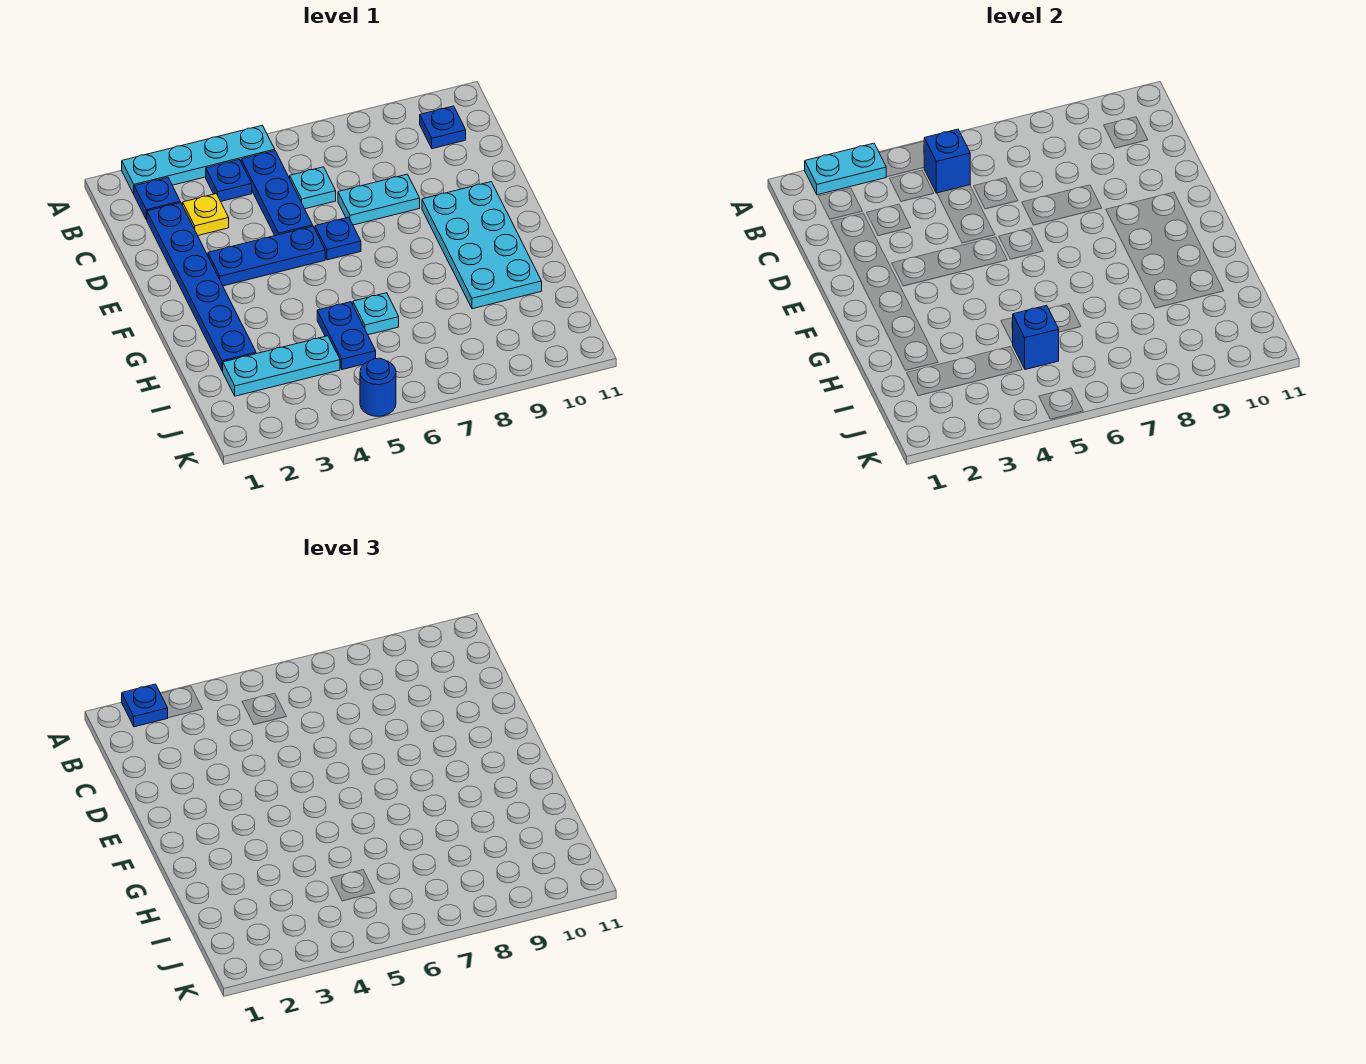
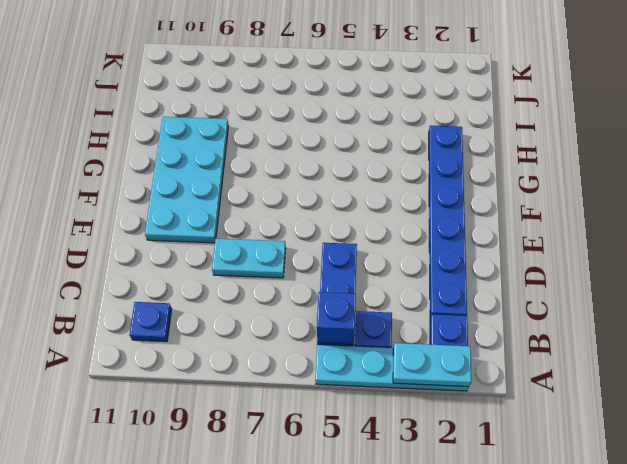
none -> yellow plate C3 level 1
none -> cyan plate C6 level 1
none -> blue plate E3:E5 level 1

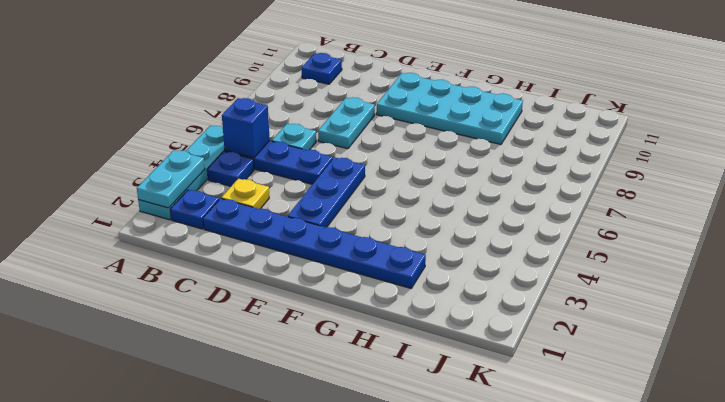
none -> blue plate E6 level 1
none -> blue plate H5:I5 level 1
none -> cyan plate H6 level 1

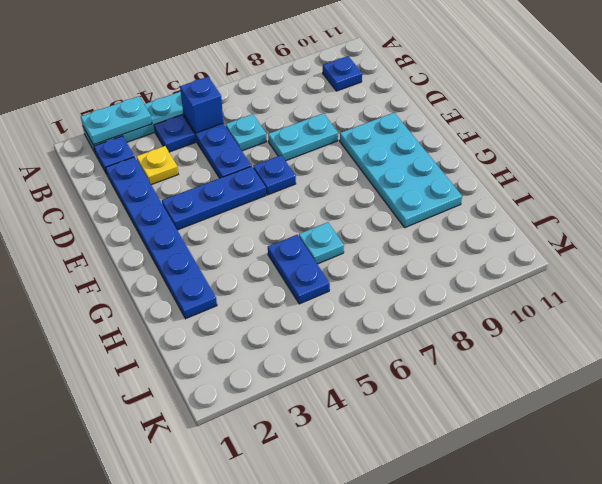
none -> cyan plate I2:I4 level 1
none -> blue round brick K5 level 1
none -> blue brick I5 level 2

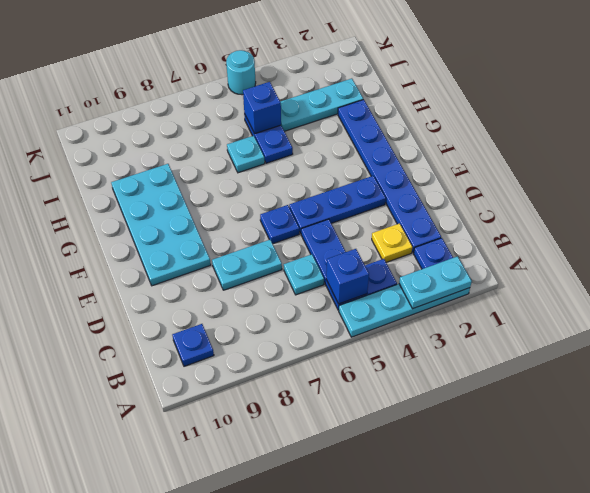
cyan round brick K5 level 1 -> blue round brick K5 level 1
none -> blue plate A2 level 3

